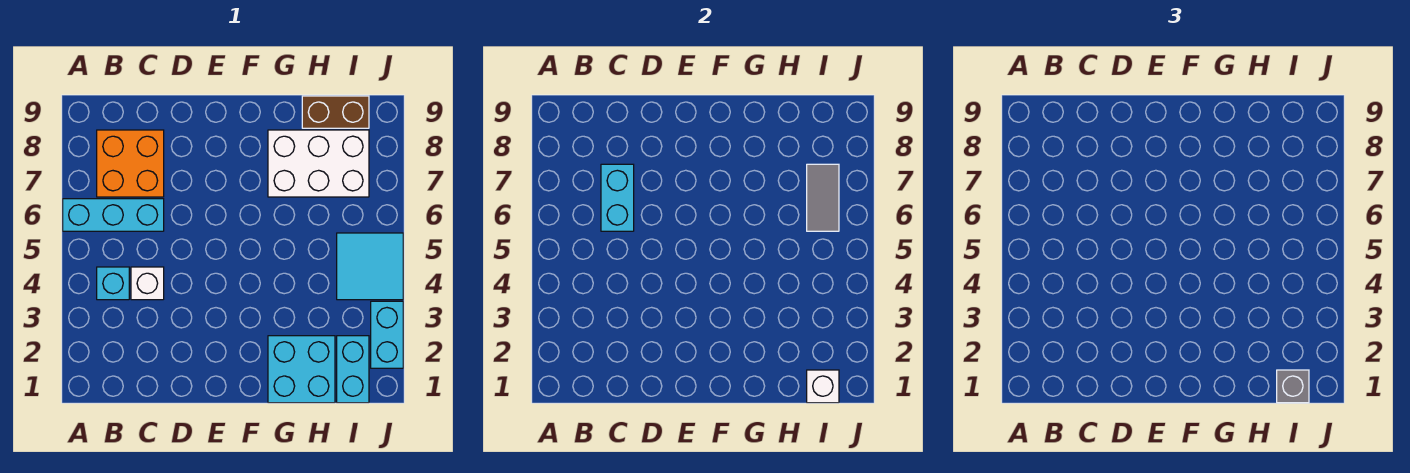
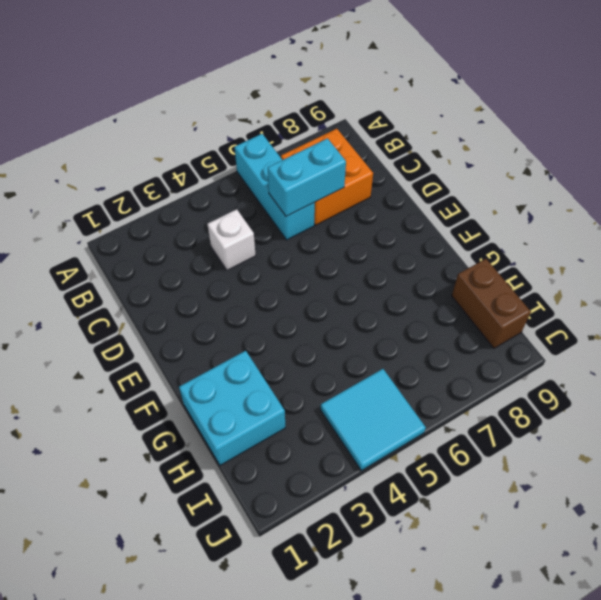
none -> cyan brick B4 level 1
none -> white brick G7:I8 level 1
none -> cyan brick I1:I2 level 1

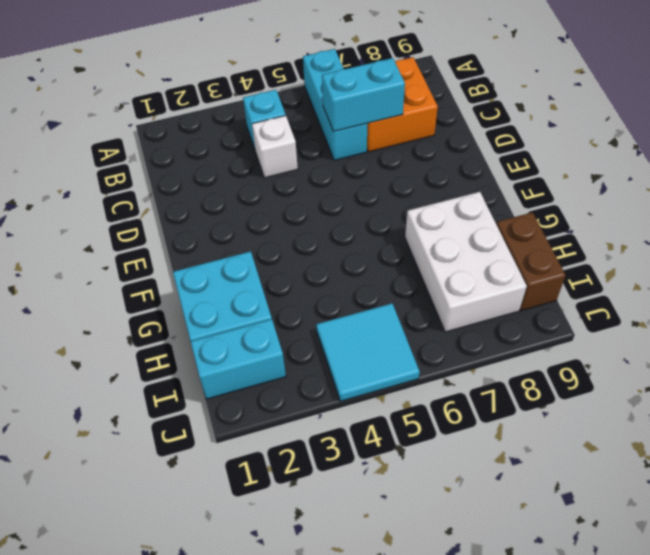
none -> cyan brick J2:J3 level 1
none -> white brick I1 level 2
none -> grey tile I6:I7 level 2

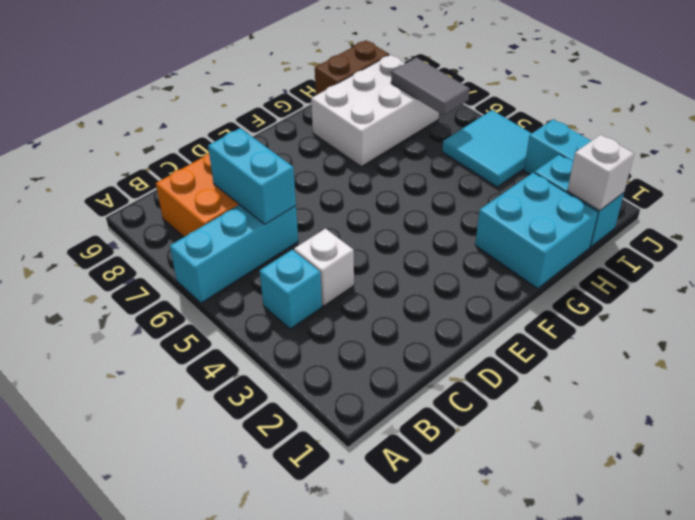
none -> grey brick I1 level 3

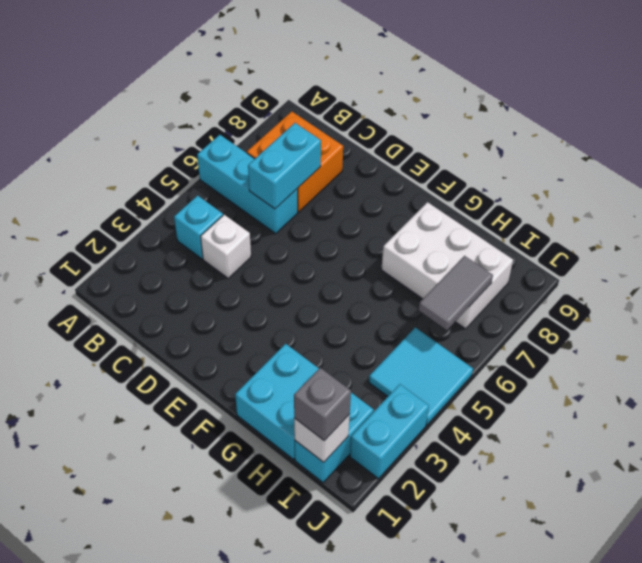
none -> brown brick H9:I9 level 1

